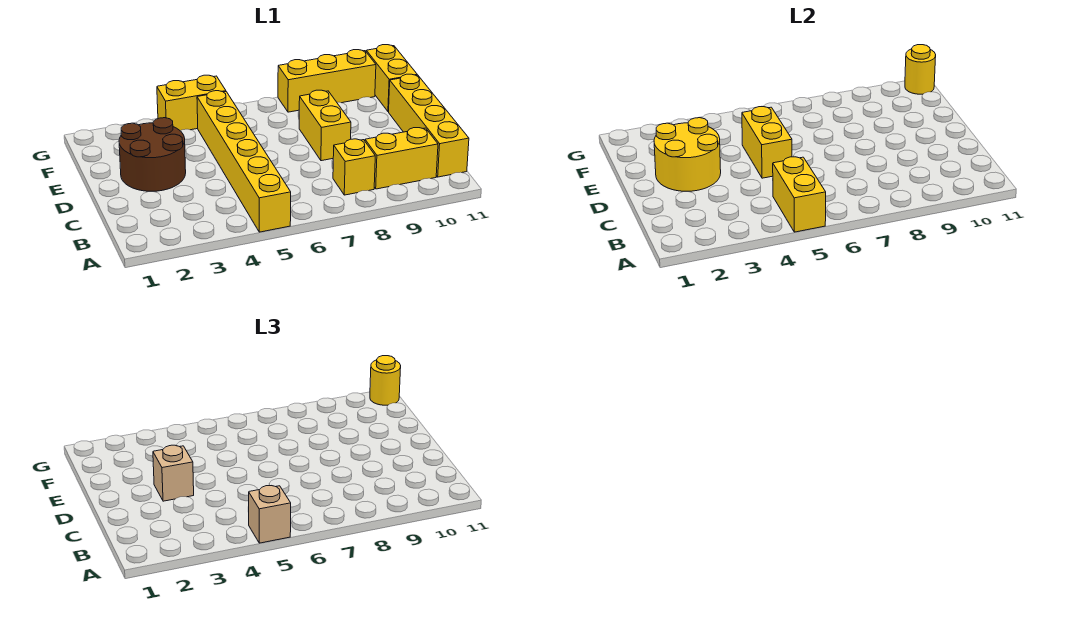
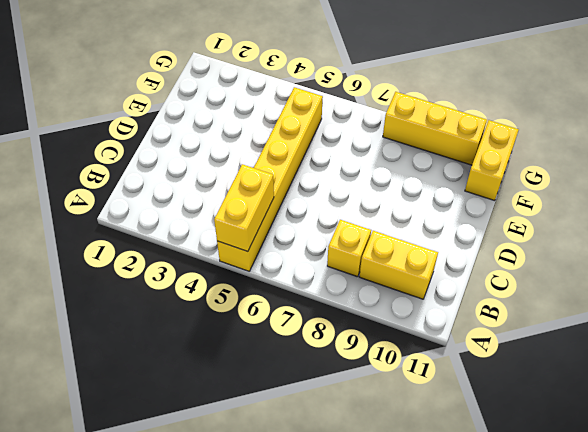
none -> yellow brick B11:E11 level 1
none -> brown round brick D2:E3 level 1
none -> yellow brick D8:E8 level 1

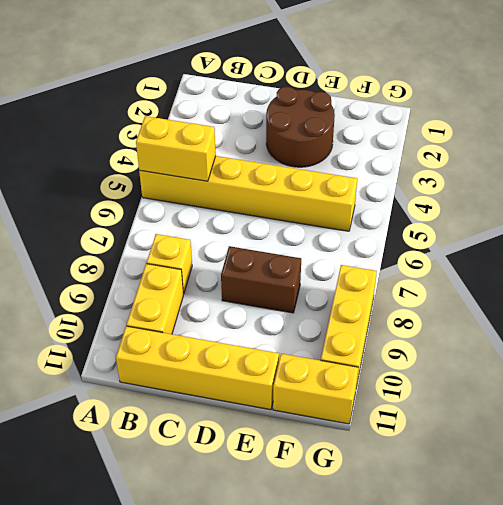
brown brick D8:E8 level 1 -> yellow brick D8:E8 level 1
none -> yellow brick G4:G5 level 1
none -> yellow round brick D2:E3 level 2
none -> yellow brick D5:E5 level 2

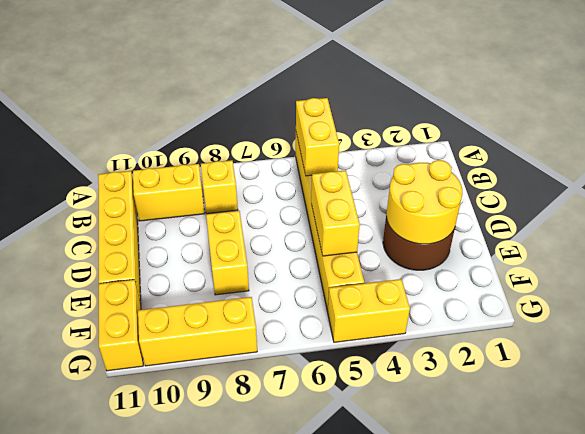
none -> yellow round brick G11 level 2
none -> tan brick A5 level 3
none -> tan brick D3 level 3

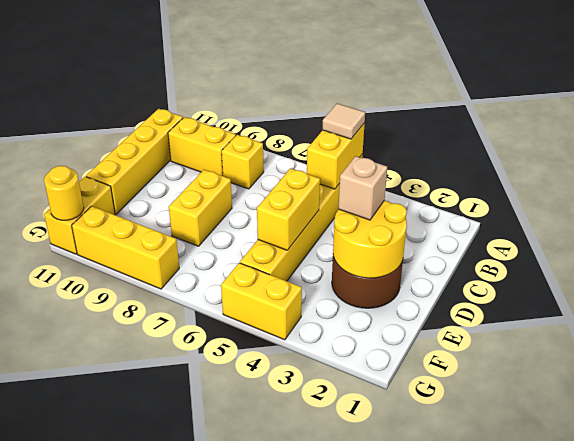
tan tile A5 level 3 -> tan brick A5 level 3
none -> yellow round brick G11 level 3

